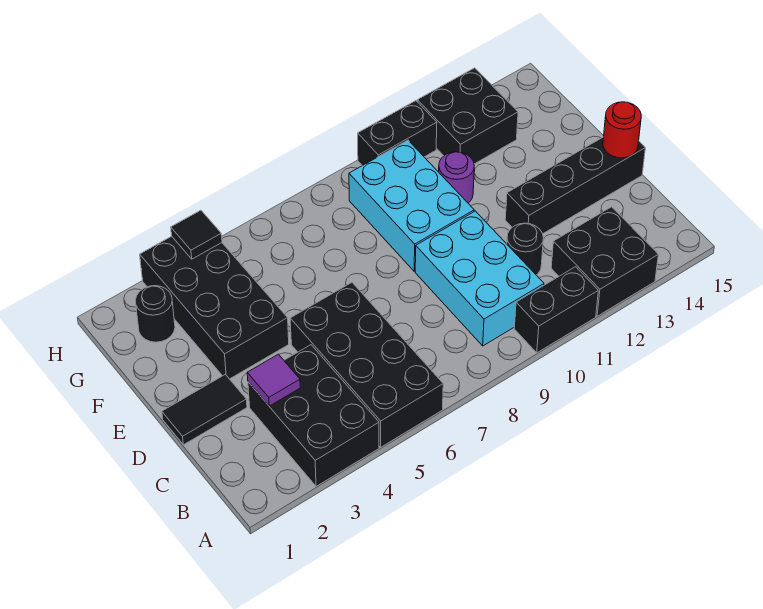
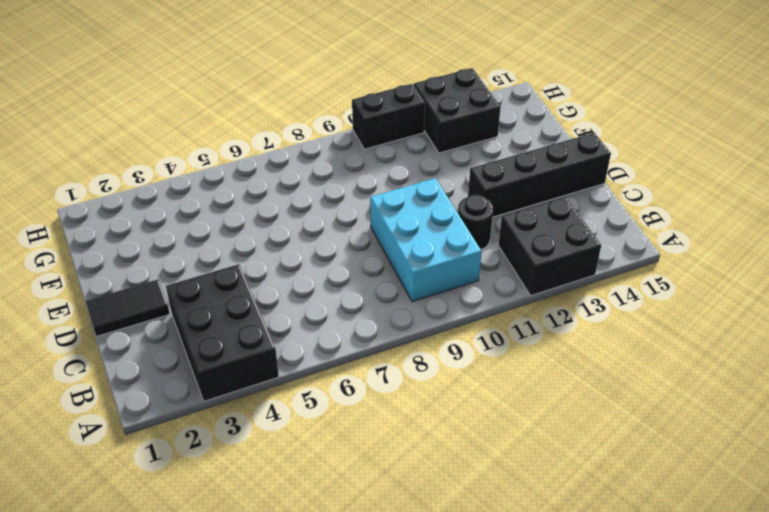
none -> black brick A5:D6 level 1
none -> black brick A10:A11 level 1
none -> black brick E3:H4 level 1

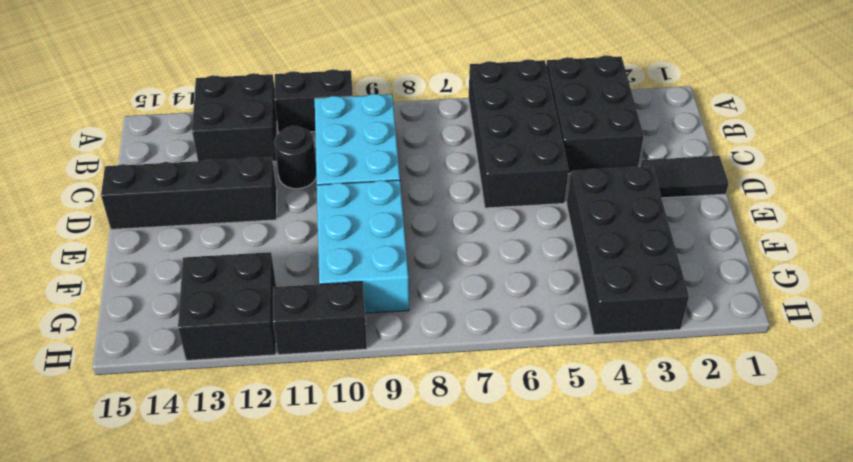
none -> purple round brick F11 level 1
none -> black round brick G2 level 1
none -> purple tile C3 level 2

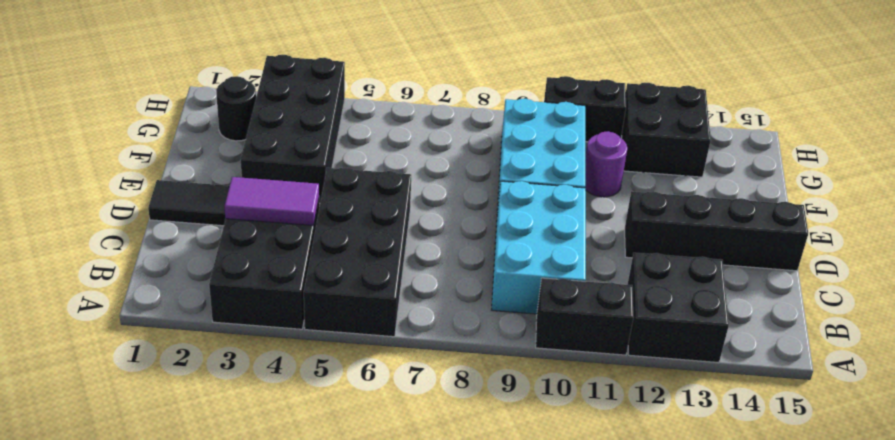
purple tile C3:C4 level 2 -> purple tile C3 level 2
none -> black round brick C11 level 1
none -> red round brick D15 level 2
none -> black tile H4 level 2

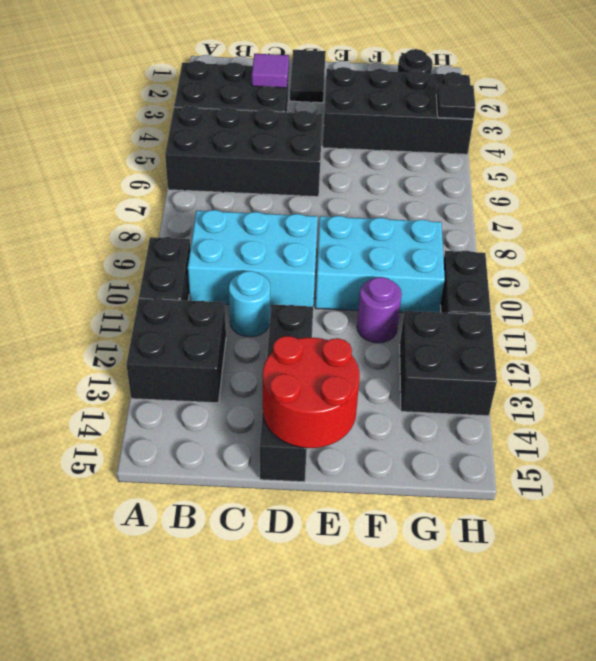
cyan round brick C11 level 1 -> black round brick C11 level 1
red round brick D14:E15 level 2 -> red round brick D15 level 2

